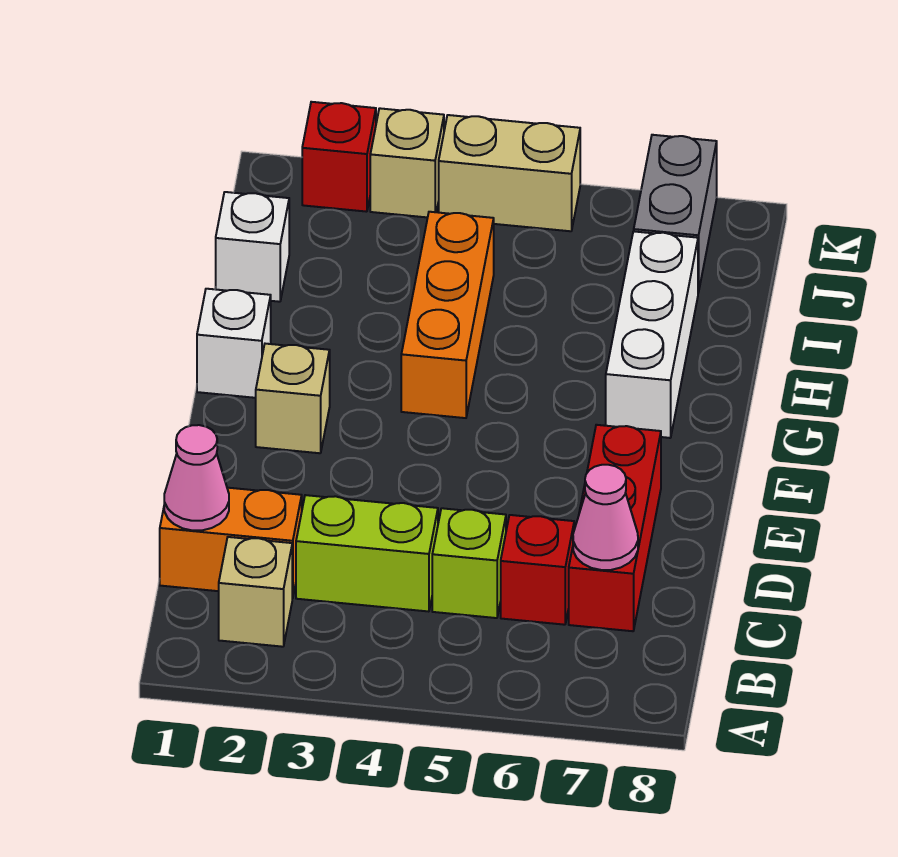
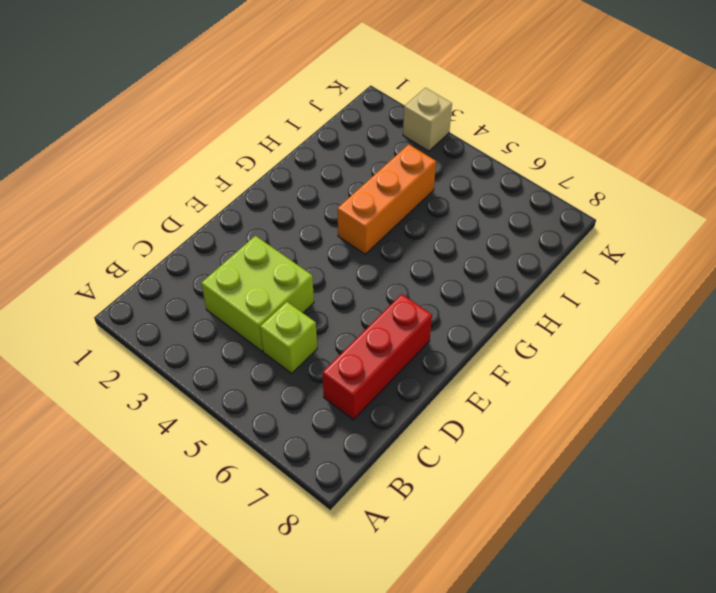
lime brick C3:D4 level 1 -> lime brick C3:C4 level 1
none -> tan brick B2 level 1
none -> orange brick C1:C2 level 1
none -> red brick C6 level 1

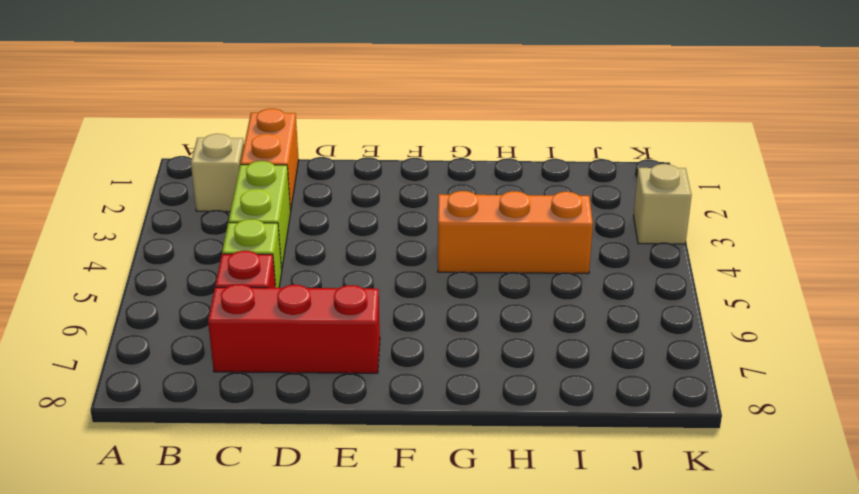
none -> tan brick F2 level 1
none -> white brick G1 level 1
none -> white brick G7:I7 level 1

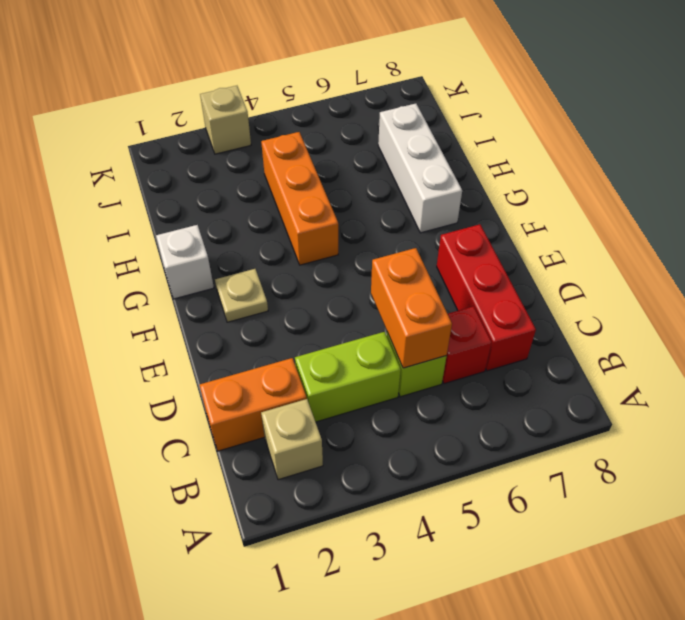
orange brick C5:D5 level 2 -> none
tan plate F2 level 1 -> tan brick F2 level 1
none -> white brick I1 level 1
none -> grey brick J7:K7 level 1
none -> red brick K2 level 1

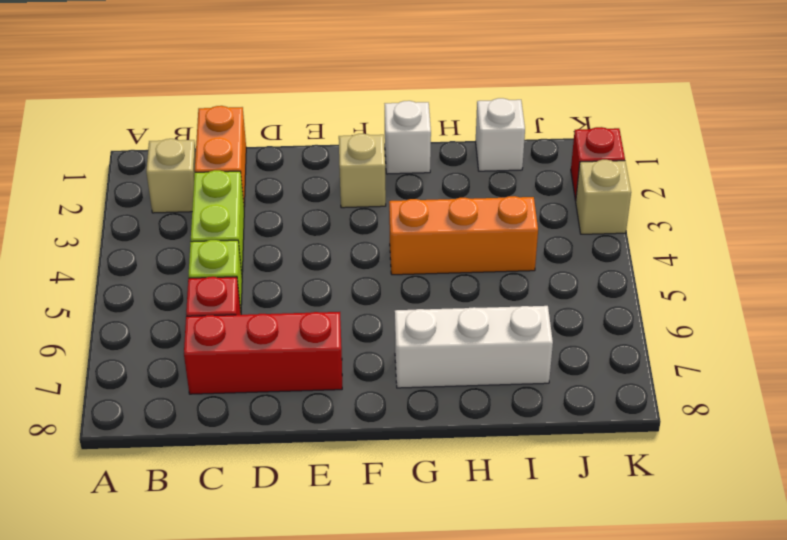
none -> grey brick J7:K7 level 1
none -> tan brick K4:K5 level 1
none -> pink cone C1 level 2

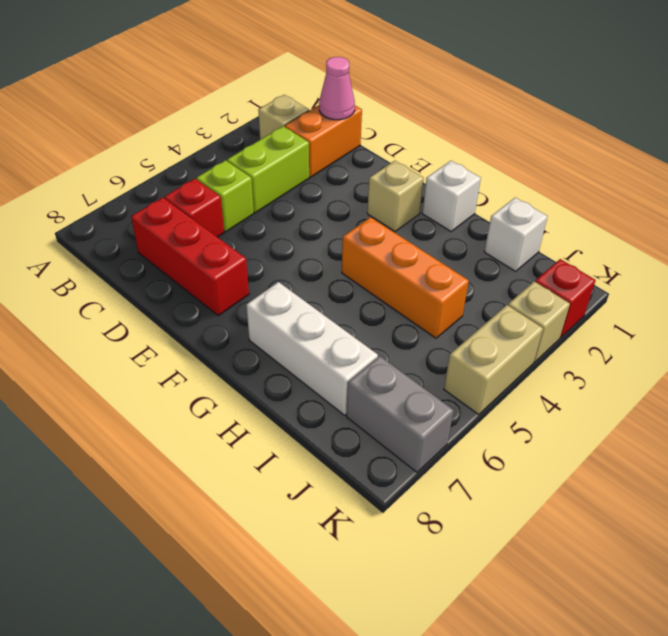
none -> pink cone C7 level 2

